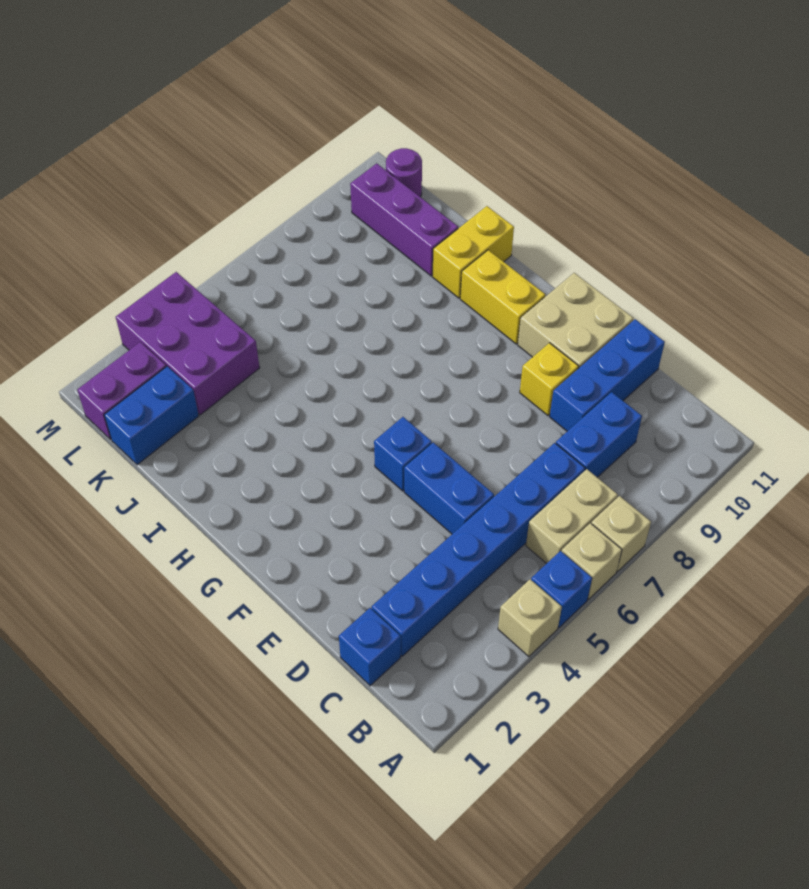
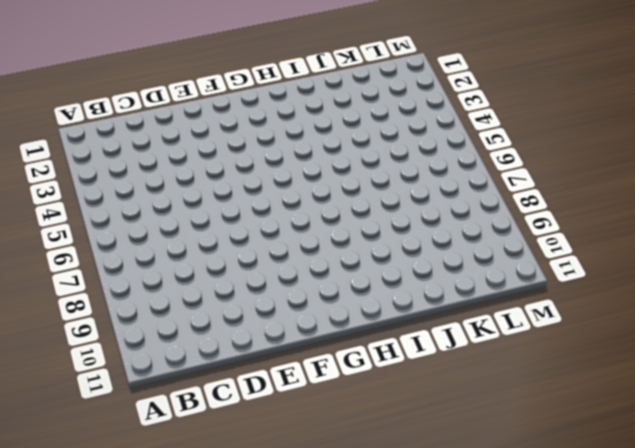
none -> tan brick A4 level 1
none -> blue brick A5 level 1
none -> tan brick A6 level 1

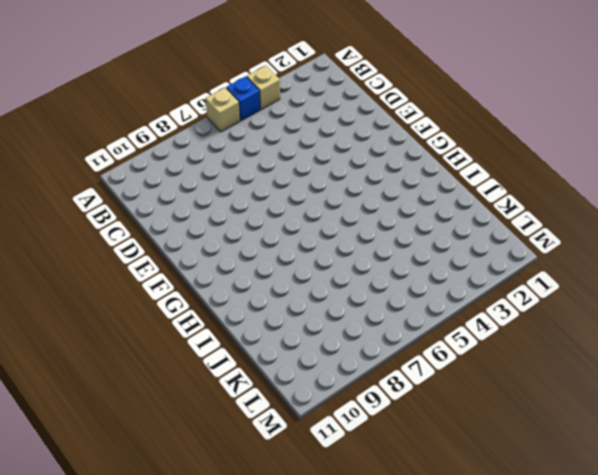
none -> tan brick A7 level 1
none -> tan brick B6:B7 level 1
none -> blue brick C1 level 1

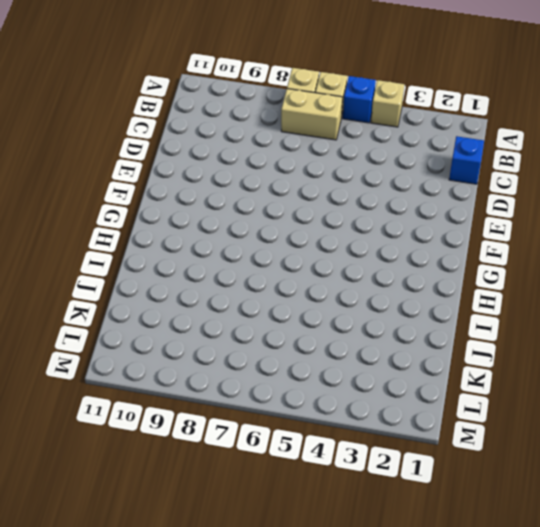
none -> blue brick C2:C7 level 1
none -> blue brick C8:C9 level 1
none -> blue brick D5:E5 level 1

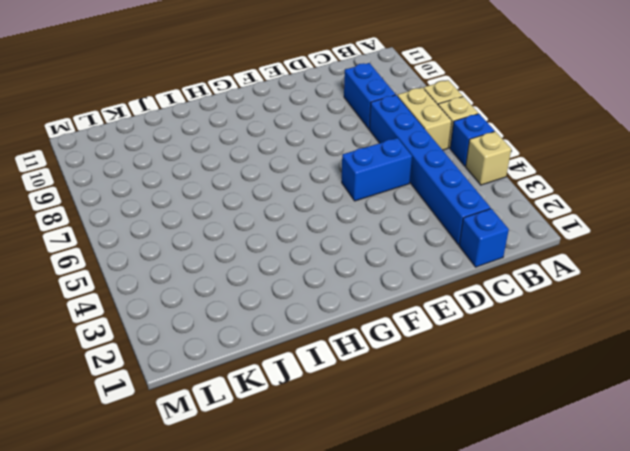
none -> blue brick D9:D11 level 1
none -> yellow brick E9 level 1
none -> tan brick E10:F11 level 1

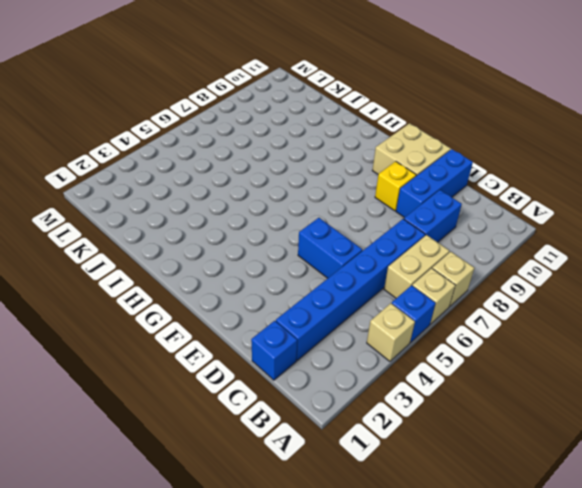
none -> blue brick F5 level 1
none -> yellow brick G10:H10 level 1
none -> yellow brick I10:I11 level 1

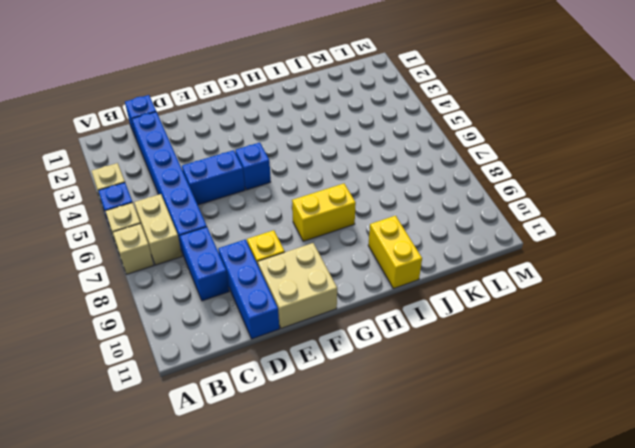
yellow brick G8:H8 level 1 -> yellow brick G10:H10 level 1
none -> purple brick J10:L10 level 1
none -> blue brick K1:K2 level 1
none -> purple brick K3:M4 level 1

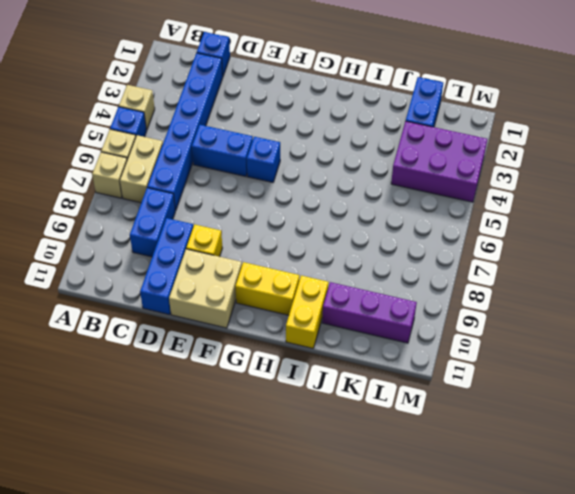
none -> purple brick L1:L2 level 1
none -> purple round brick L11 level 1

